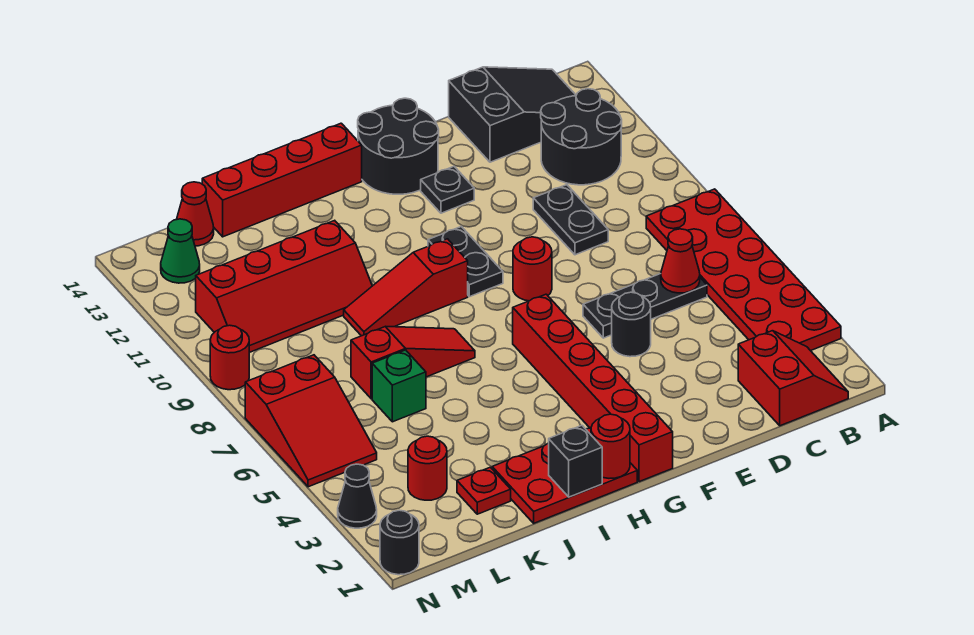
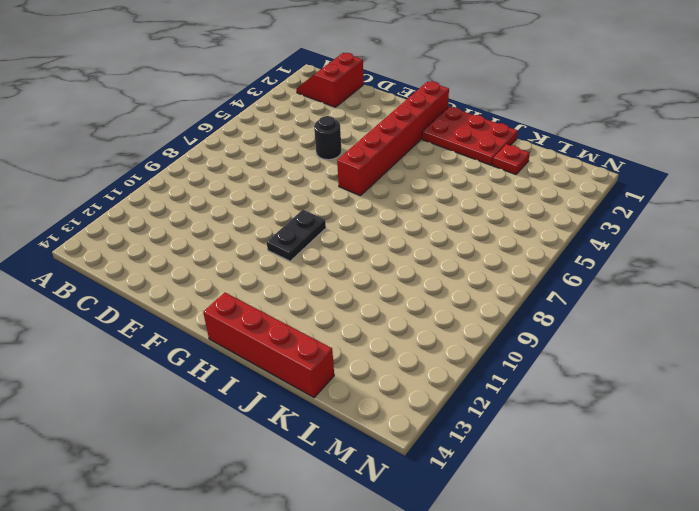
none -> red plate A3:B8 level 1
none -> black round brick B11:C12 level 1
none -> black slope B13:D14 level 1 top D

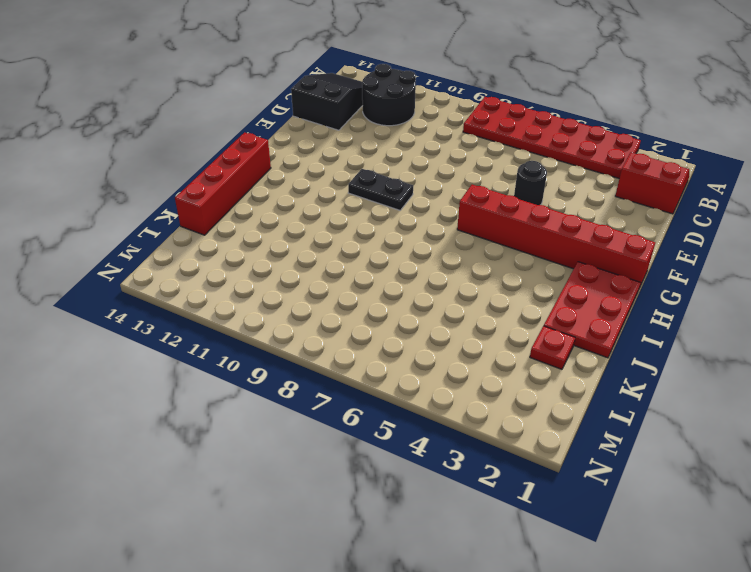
none -> black plate C6:E6 level 1
none -> black plate D9:D10 level 1
none -> red round brick F8 level 1

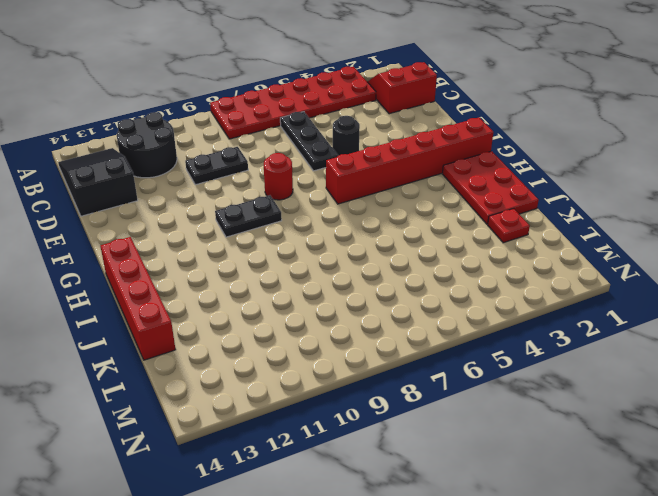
none -> black plate F12 level 1
none -> black round brick F13:G14 level 1
none -> red slope H9:J9 level 1 top H

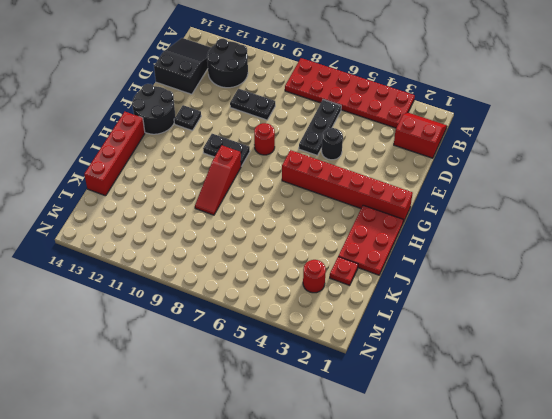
none -> red slope I7:K7 level 1 top K
none -> red slope J10:M11 level 1 top 11
none -> green brick K6 level 1

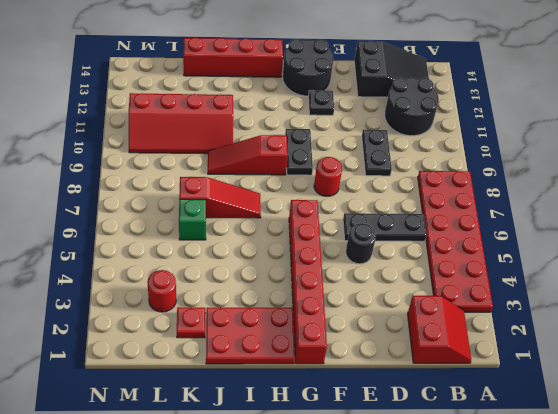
none -> red cone L14 level 1
none -> red slope M5:N7 level 1 top 7
none -> green cone M13 level 1

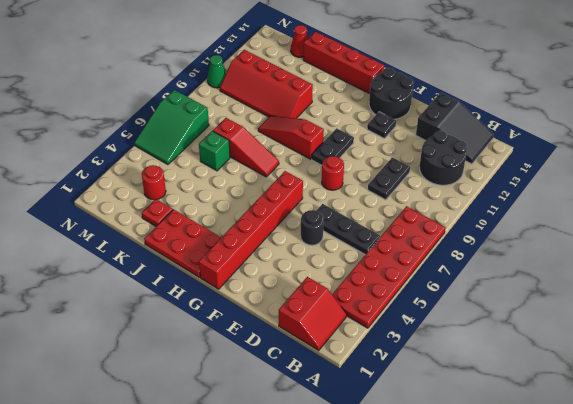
green slope M5:N7 level 1 top 7 -> red slope M5:N7 level 1 top 7
green cone N10 level 1 -> green cone M13 level 1
none -> black round brick N1 level 1
none -> black cone N3 level 1
none -> red round brick N9 level 1

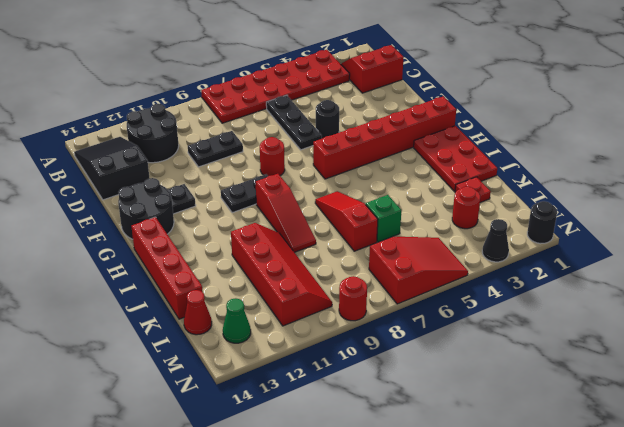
none -> red cone C6 level 2
none -> red round brick H1 level 2
none -> black brick I1 level 2

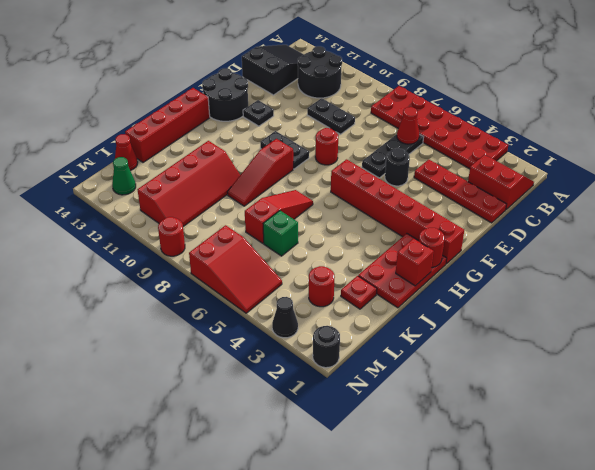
red plate D1:D4 level 1 -> none
red brick I1 level 2 -> black brick I1 level 2

